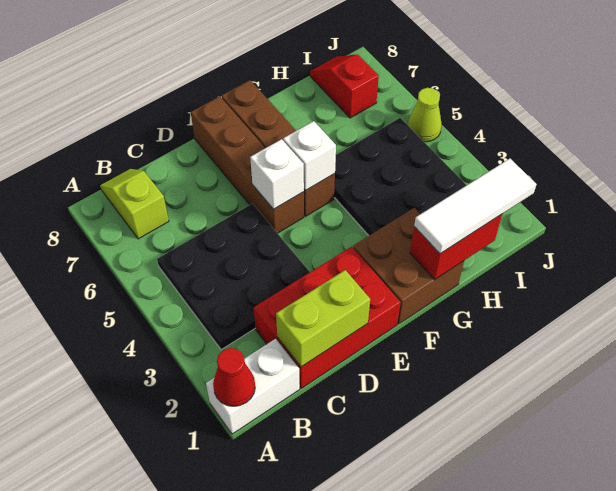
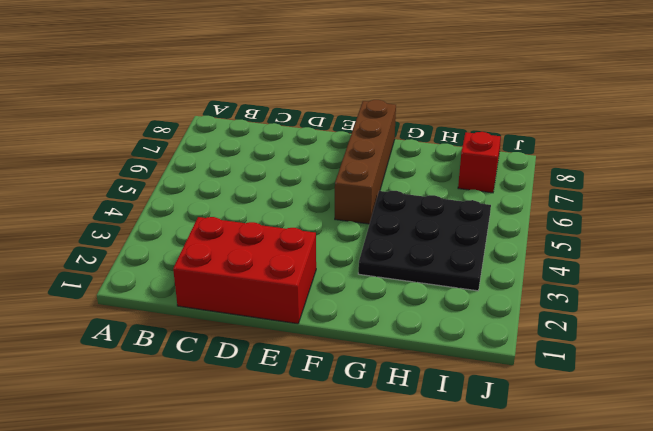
none -> white brick A1:B1 level 1
none -> black plate B3:D5 level 1
none -> lime slope B7:B8 level 1 top 7

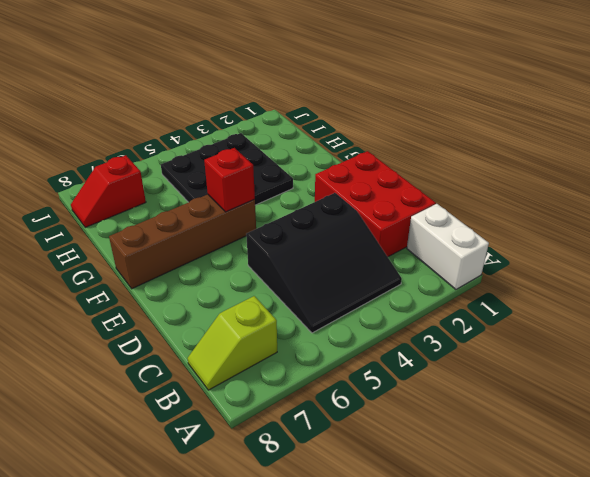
black slope B3:D5 level 1 top D -> black plate B3:D5 level 1
red brick F5 level 2 -> white brick F5 level 2
none -> brown brick E5:E8 level 1
none -> brown brick F1:G2 level 1
none -> lime cone J5 level 1

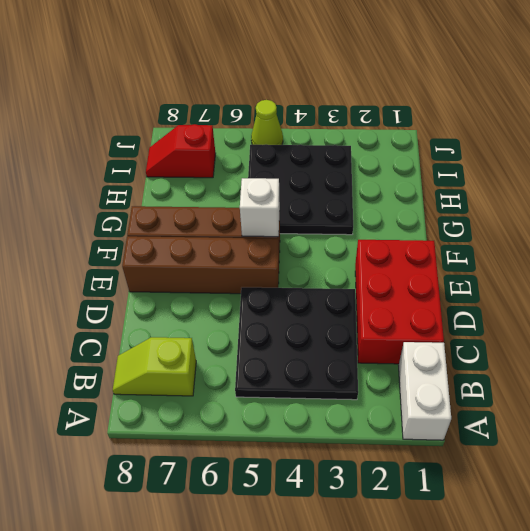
none -> brown brick F1:G2 level 1
none -> red cone A1 level 2
none -> lime brick C1:D1 level 2

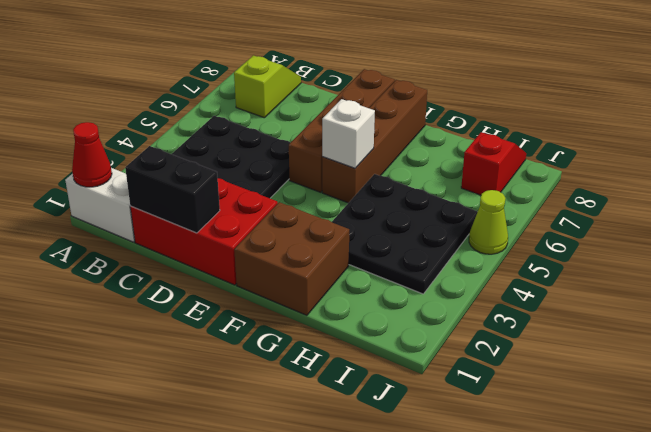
black brick C1:D1 level 2 -> lime brick C1:D1 level 2
none -> white brick E5 level 2
none -> red brick G1:H1 level 2
none -> white tile G1:I1 level 3

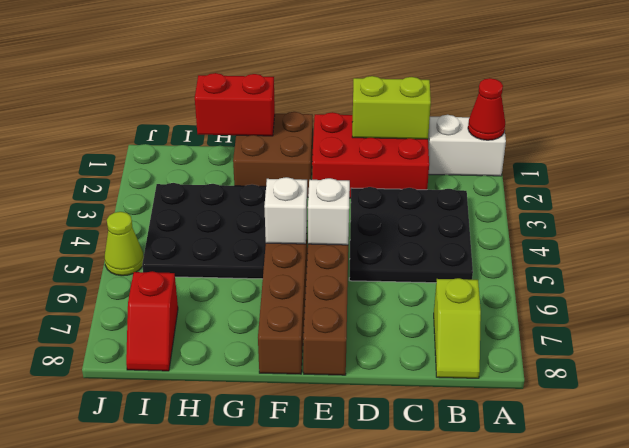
none -> white tile G1:I1 level 3

